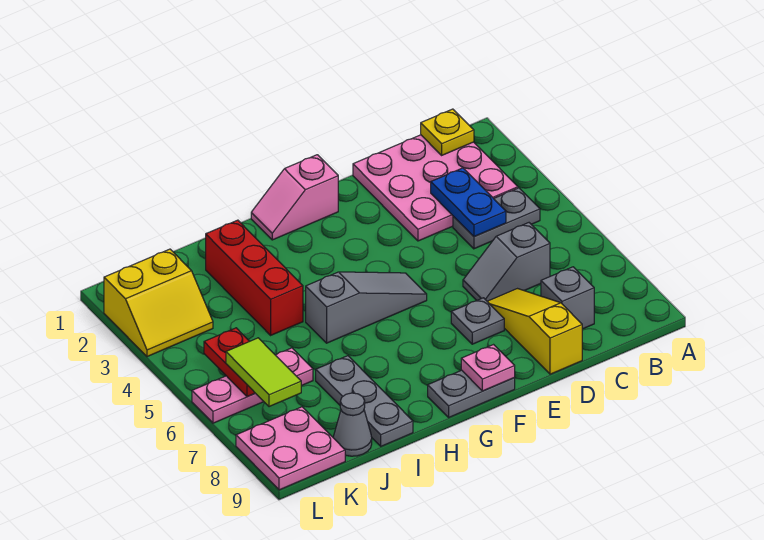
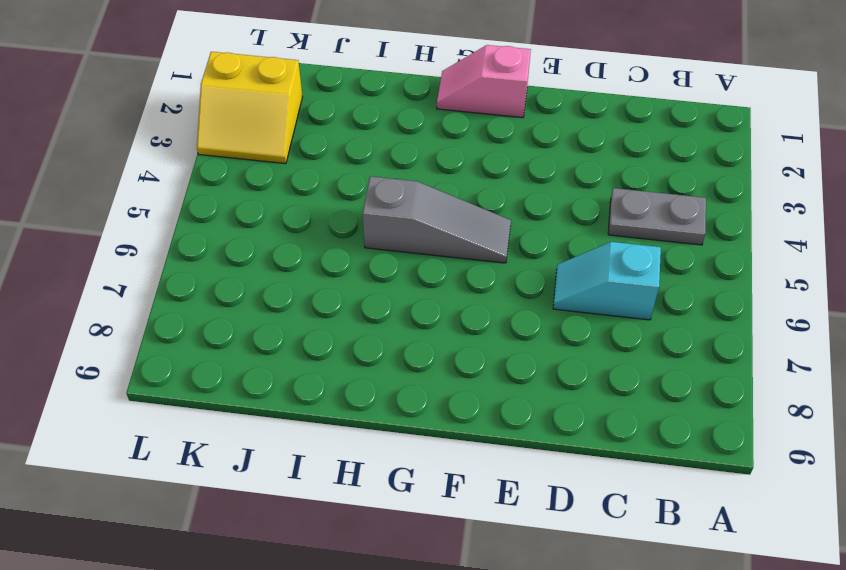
cyan slope C6:D6 level 1 top C -> grey slope C6:D6 level 1 top C
none -> pink plate B1:D3 level 1
none -> grey brick C8 level 1
none -> yellow slope D7:D9 level 1 top 9

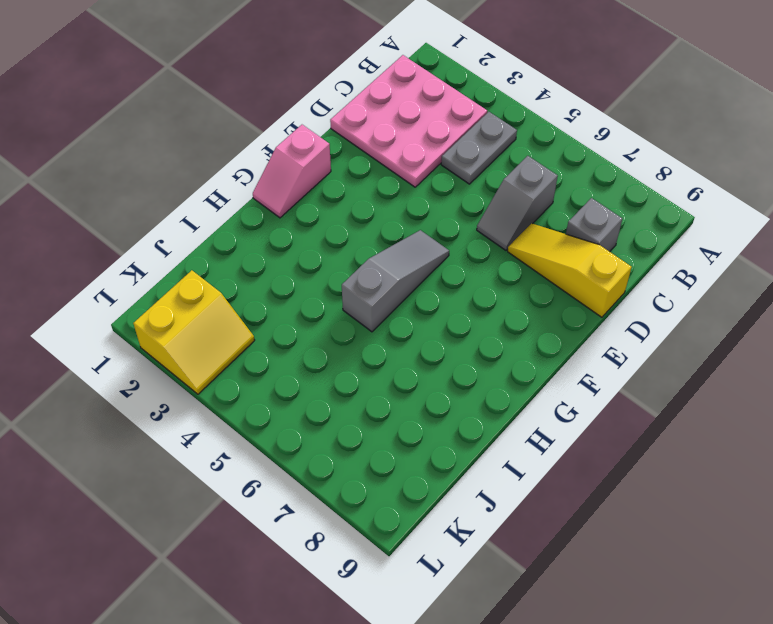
none -> grey plate E7 level 1
none -> grey plate F9:G9 level 1
none -> red brick I2:I4 level 1

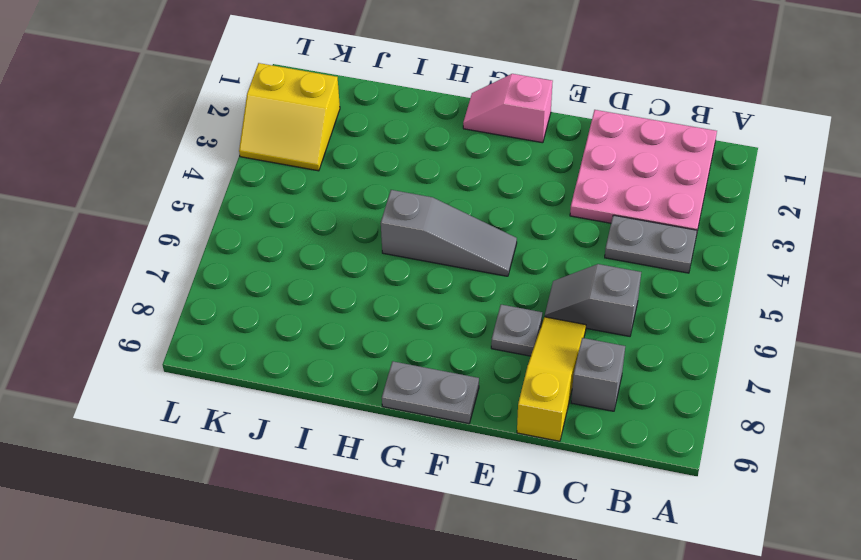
none -> red brick I2:I4 level 1
none -> grey plate I7:I9 level 1
none -> pink plate J6:L6 level 1

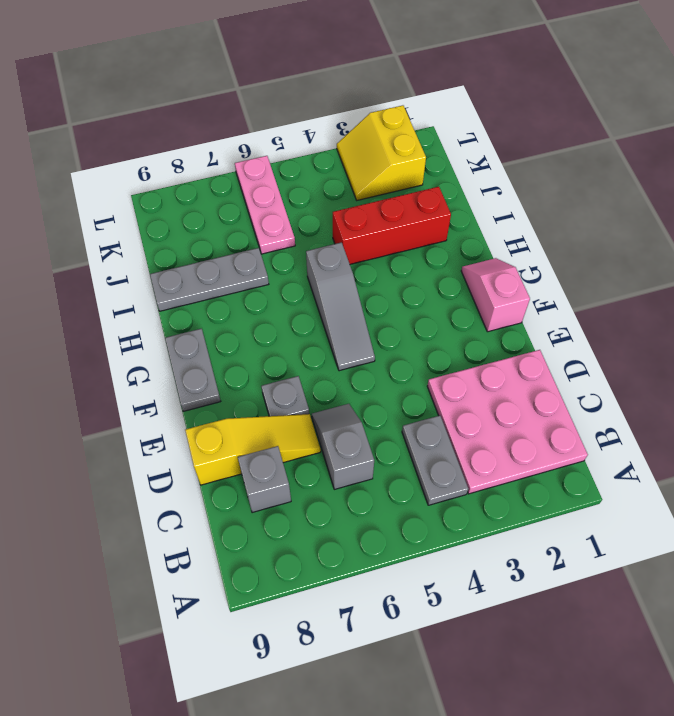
none -> grey cone J9 level 1
none -> pink plate K8:L9 level 1
none -> yellow plate B1 level 2

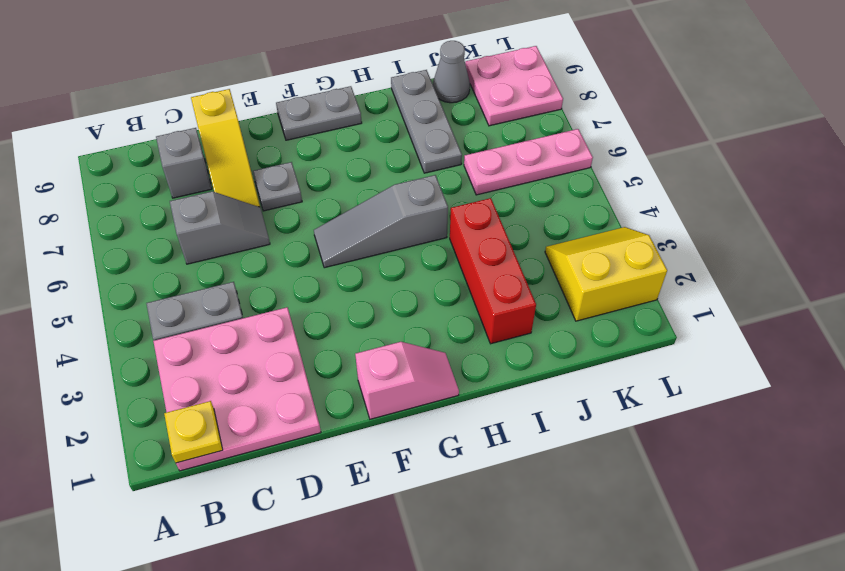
none -> blue plate C3:C4 level 2
none -> pink plate F9 level 2
none -> red plate K5:K6 level 2

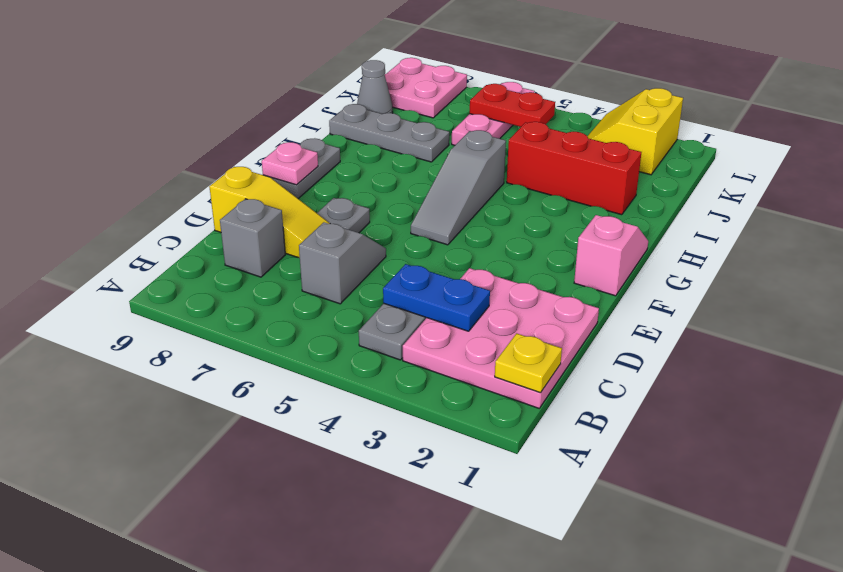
none -> lime tile K6:K7 level 3

